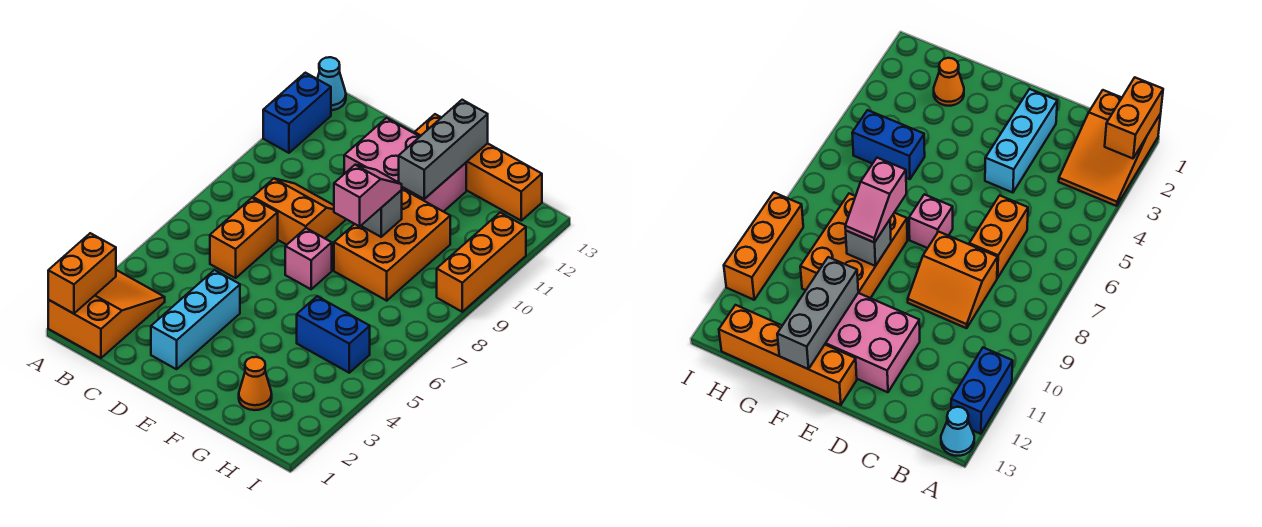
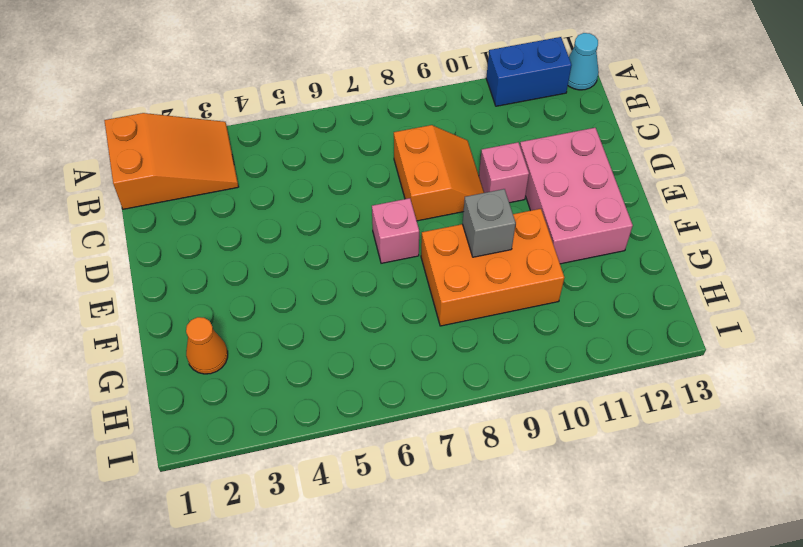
pink brick D10 level 1 -> none
none -> orange brick C6:C7 level 1
none -> cyan brick D2:D4 level 1
none -> orange brick E13:H13 level 1

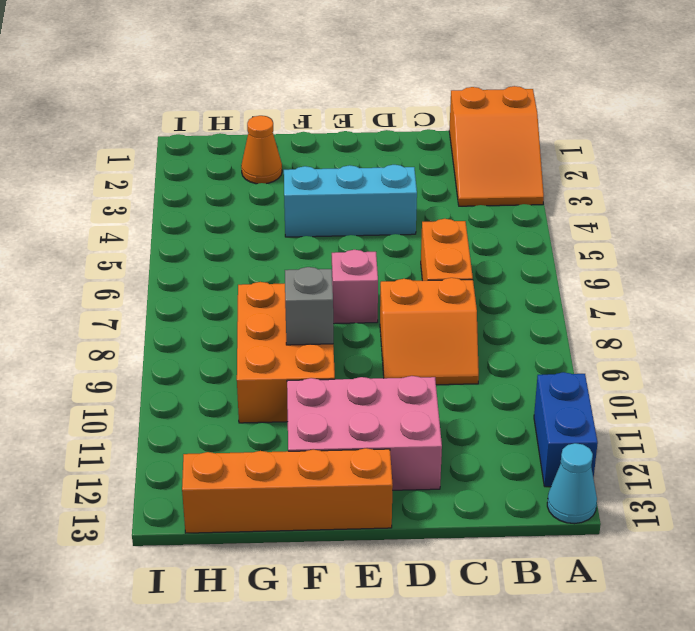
cyan brick D4:F4 level 1 -> cyan brick D2:D4 level 1
none -> blue brick G5:H5 level 1
none -> orange brick I9:I11 level 1
none -> orange brick A1:A2 level 2

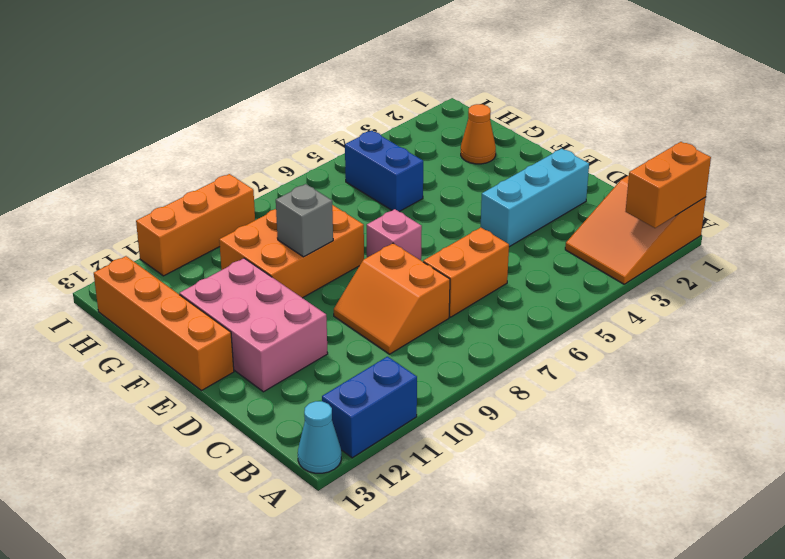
none -> grey brick F11:F13 level 2
none -> pink slope F8:F9 level 3 top 8

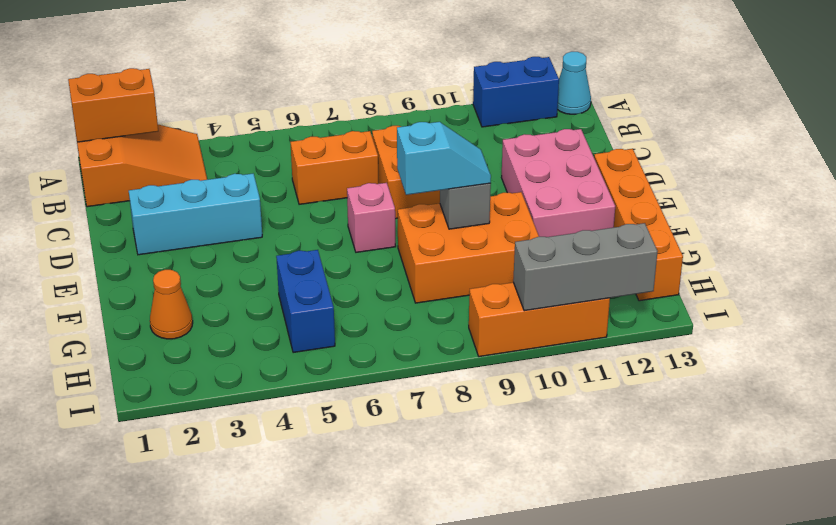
cyan slope F8:F9 level 3 top 8 -> pink slope F8:F9 level 3 top 8
grey brick I10:I12 level 2 -> grey brick F11:F13 level 2

